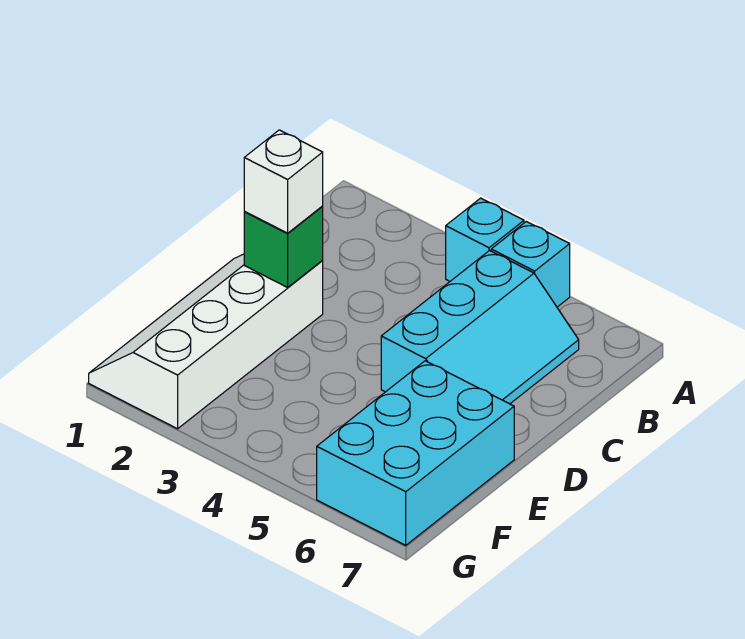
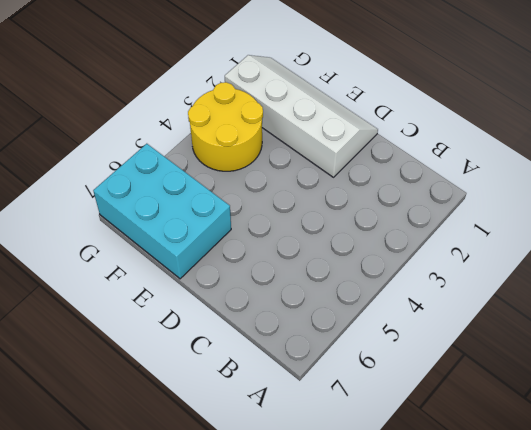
yellow round brick F3:G4 level 1 -> none
none -> cyan brick A4 level 1
none -> cyan brick A5 level 1

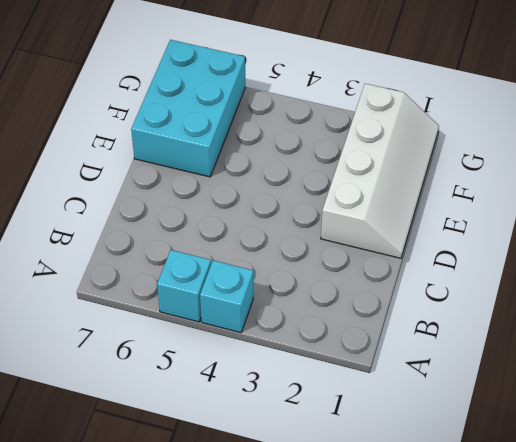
none -> cyan slope B5:D6 level 1 top 5
none -> green brick D2 level 2

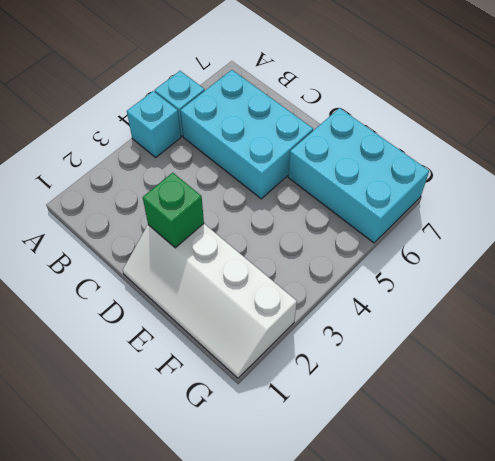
cyan brick B5:D6 level 1 -> cyan slope B5:D6 level 1 top 5
none -> white brick D2 level 3

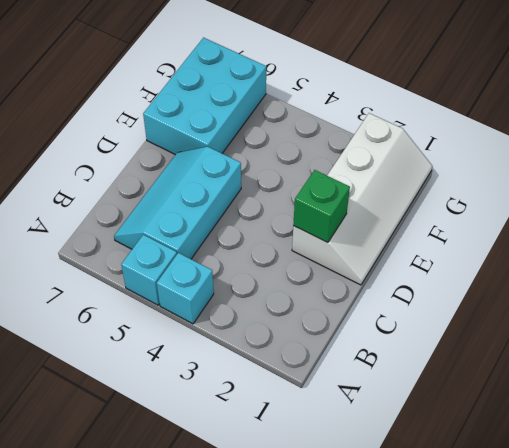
none -> white brick D2 level 3

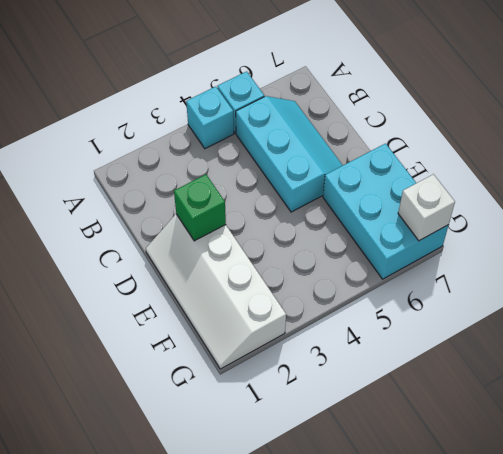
white brick G7 level 2 -> white brick D2 level 3

